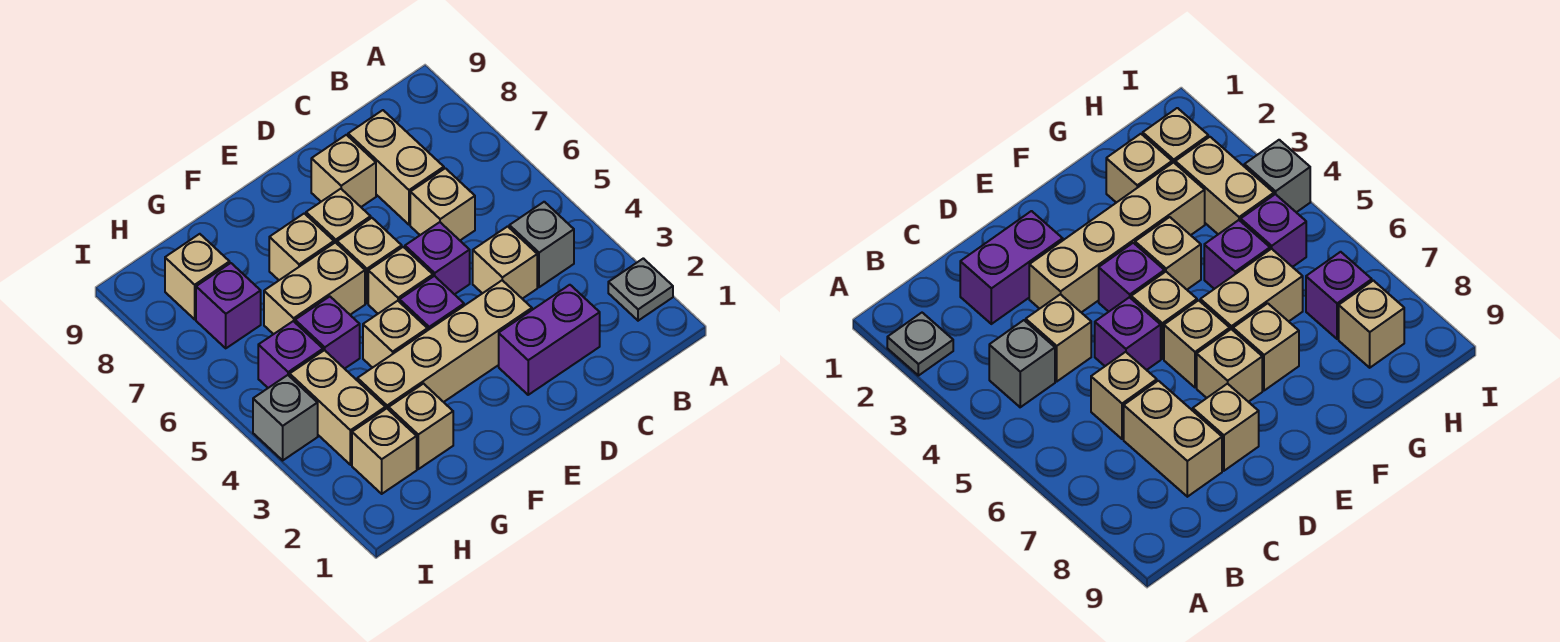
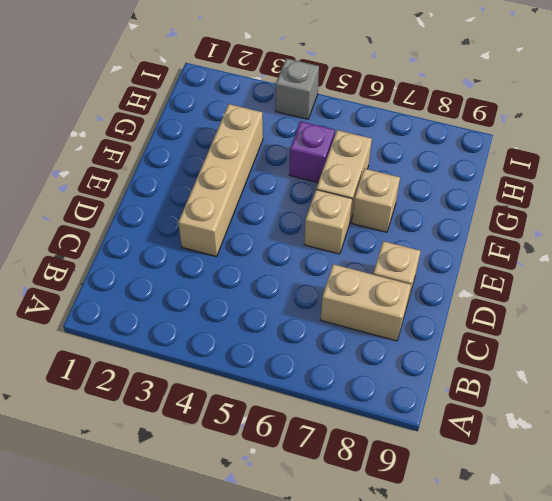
none -> grey plate A2 level 1
none -> grey brick B4 level 1
none -> purple brick C2:D2 level 1

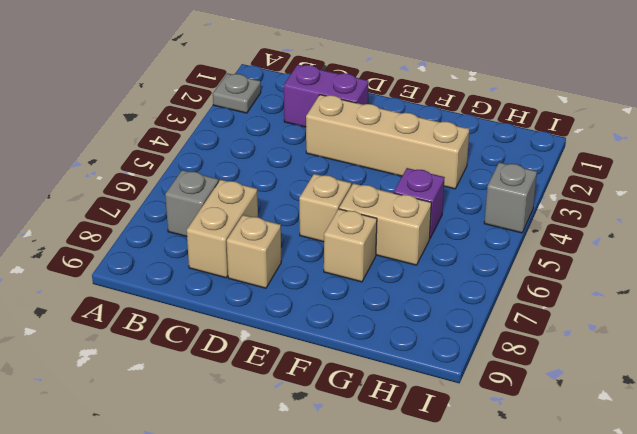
grey brick B7 level 1 -> grey brick B4 level 1
none -> tan brick C4 level 1
none -> tan brick C6 level 1
none -> purple brick D5 level 1

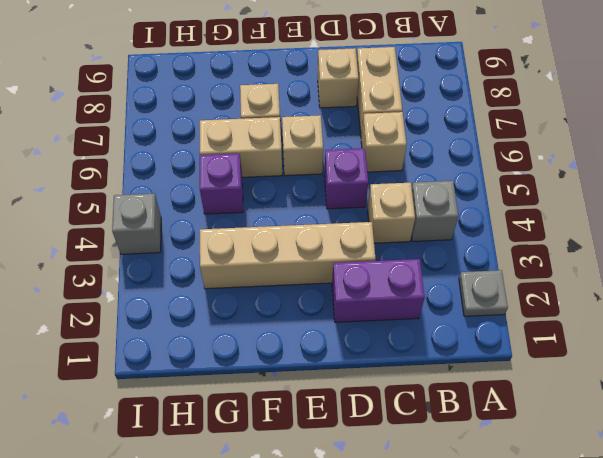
none -> purple brick E4 level 1
none -> tan brick E5 level 1
none -> tan brick E7 level 1

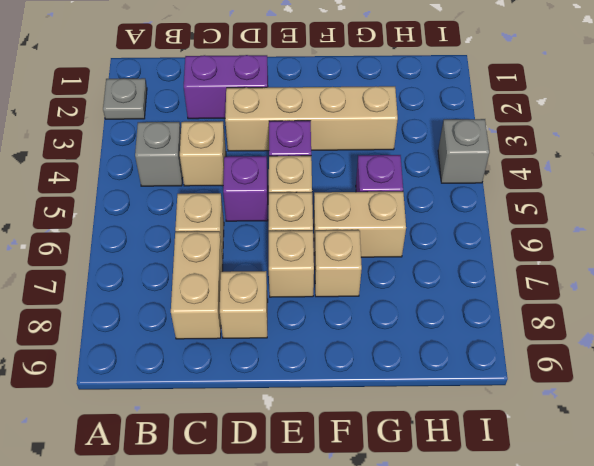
none -> tan brick F4 level 1
none -> tan brick G2 level 1
none -> tan brick H2 level 1

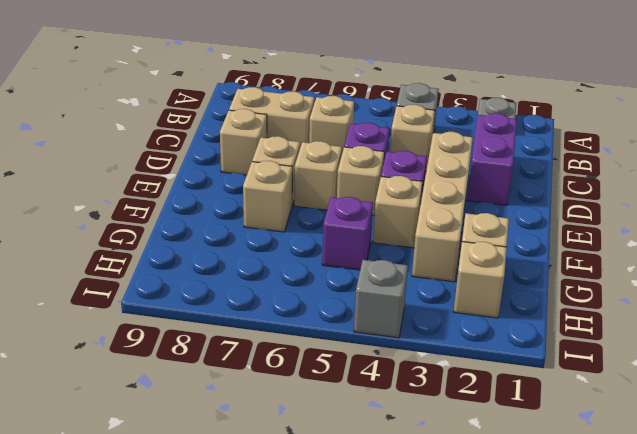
none -> tan brick F6:G6 level 1
none -> tan brick H3:H4 level 1
none -> purple brick H5 level 1

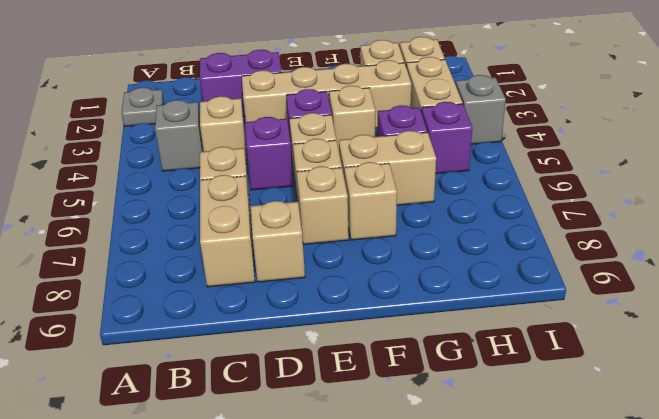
none -> purple brick H7 level 1
none -> tan brick H8 level 1

